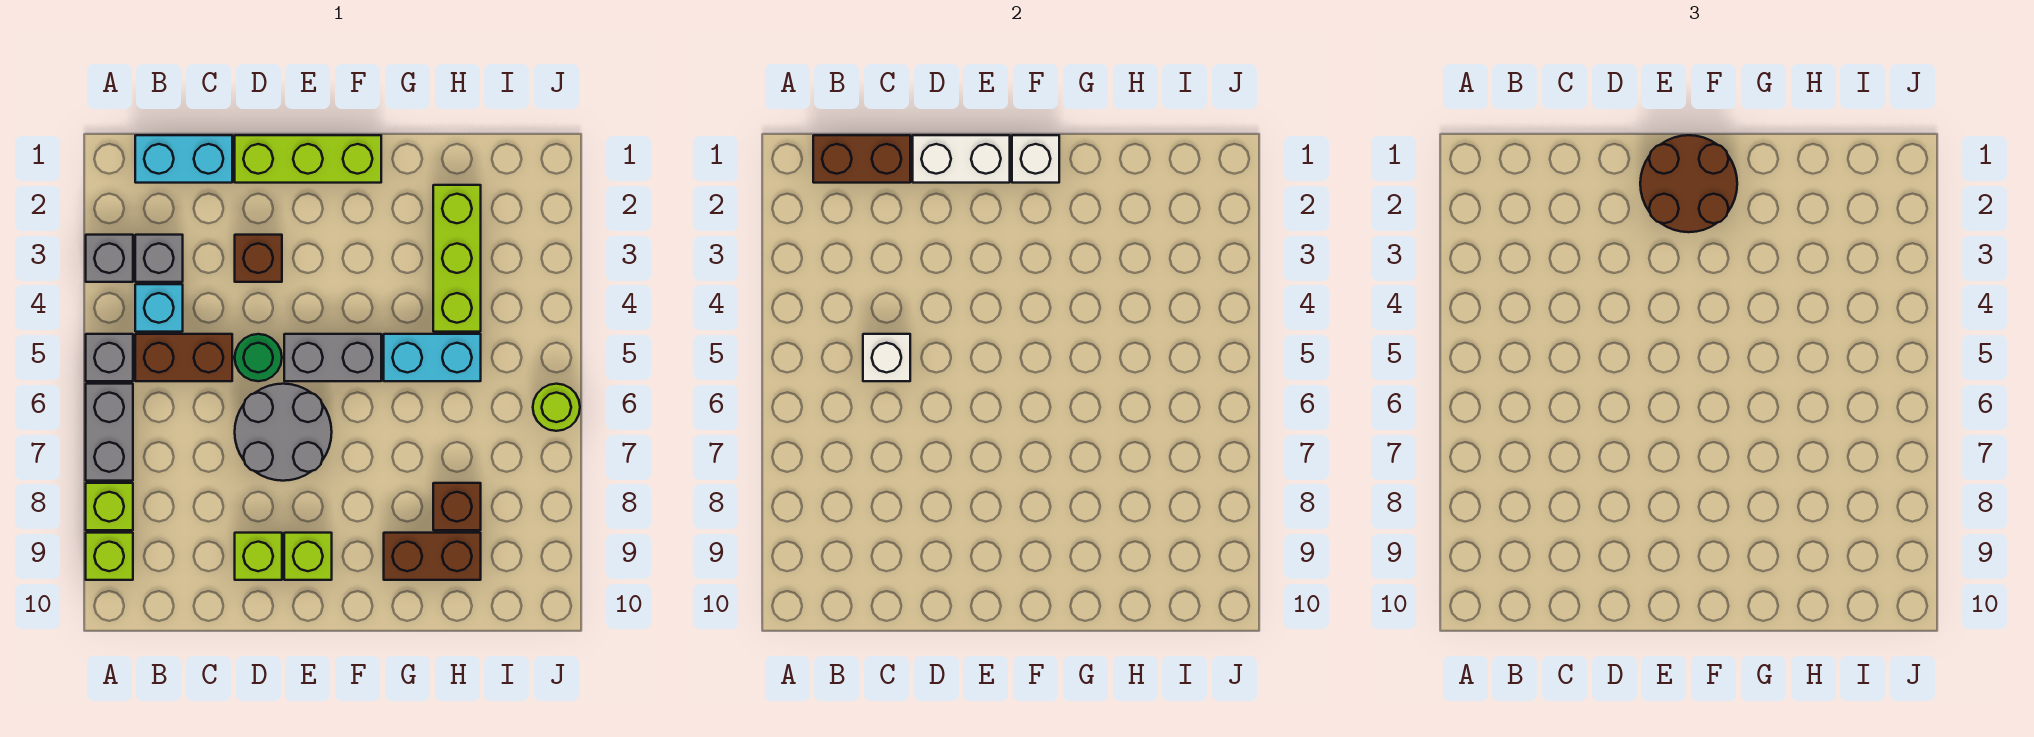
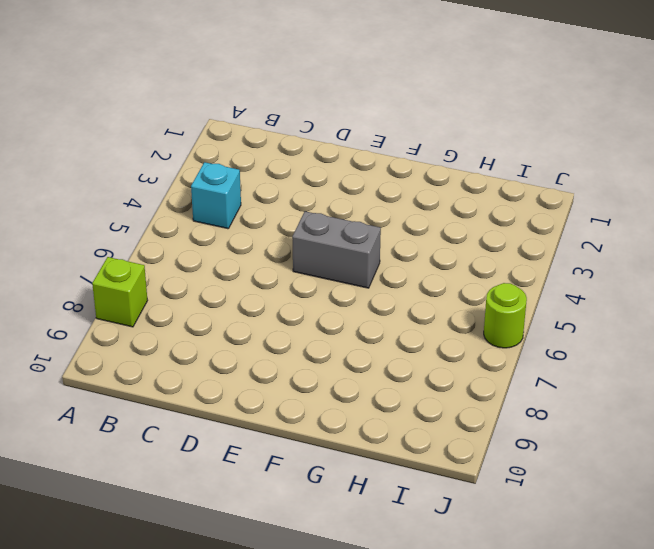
none -> grey brick A3 level 1
none -> grey brick A5 level 1
none -> grey brick A6:A7 level 1

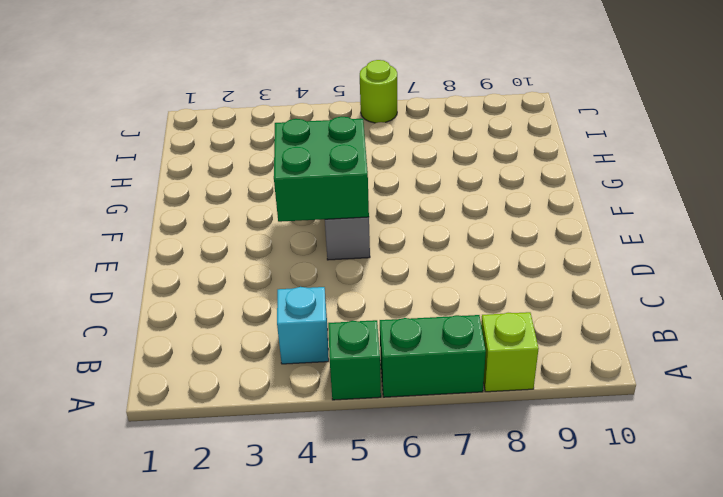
green brick A5 level 1 -> grey brick A5 level 1
green brick A6:A7 level 1 -> grey brick A6:A7 level 1
green brick E4:F5 level 2 -> none
none -> grey brick A3 level 1
none -> lime brick A9 level 1
none -> cyan brick B1:C1 level 1

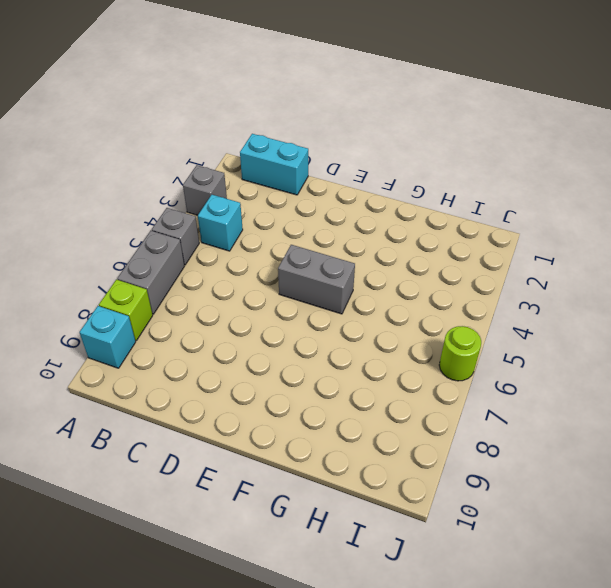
cyan brick A9 level 1 -> lime brick A9 level 1
none -> grey brick B3 level 1
none -> brown brick B5:C5 level 1
none -> lime brick D1:F1 level 1

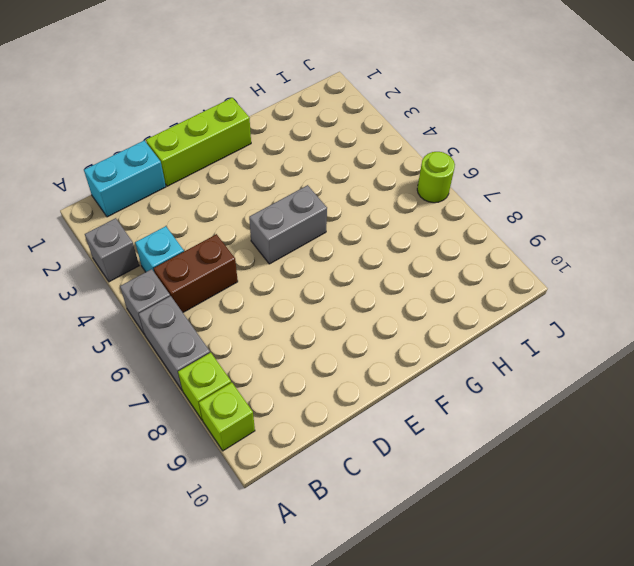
none -> grey brick B3 level 1
none -> brown brick D3 level 1
none -> green round brick D5 level 1

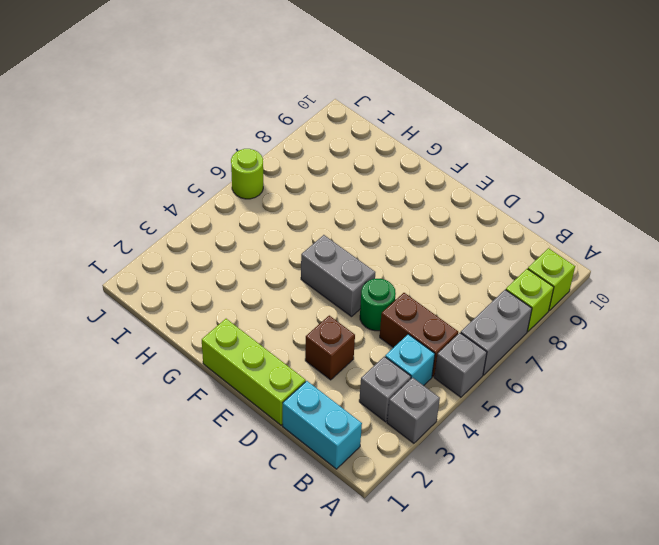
none -> grey round brick D6:E7 level 1
none -> lime brick D9 level 1
none -> lime brick E9 level 1

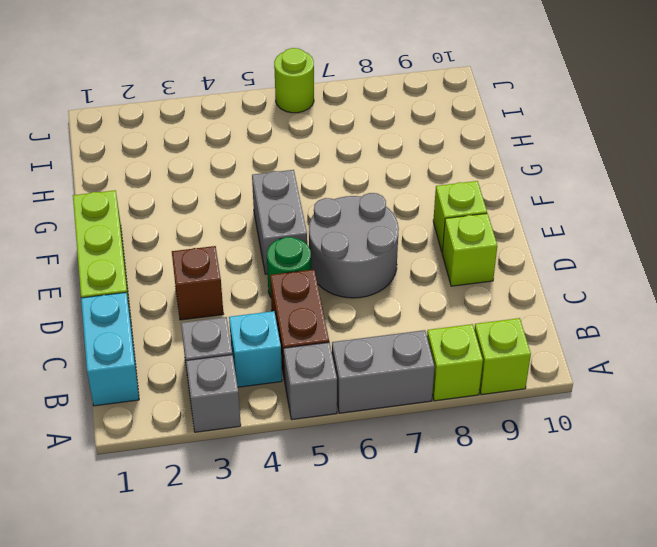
none -> cyan brick G5:H5 level 1
none -> brown brick G9:H9 level 1
none -> lime brick H2:H4 level 1

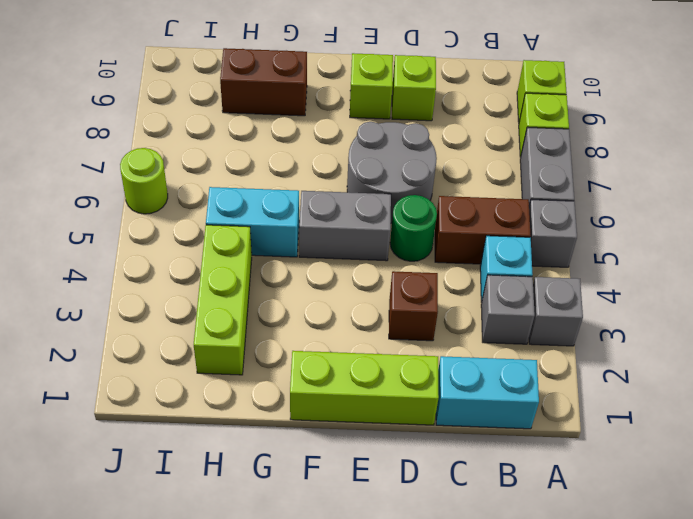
none -> brown brick H8 level 1
none -> brown brick B1:C1 level 2
none -> white brick C5 level 2

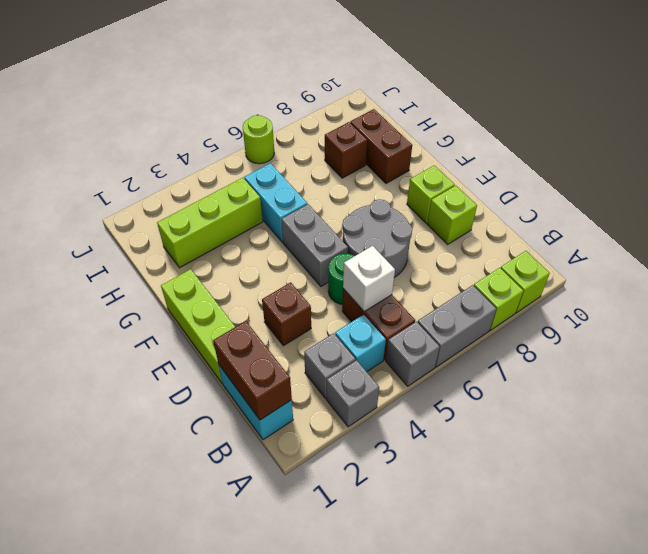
none -> white brick D1:E1 level 2
none -> white brick F1 level 2
none -> brown round brick E1:F2 level 3

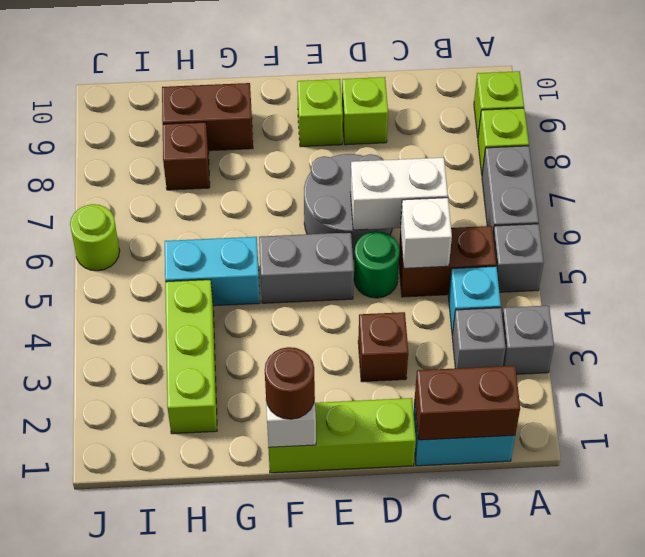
white brick C6:D6 level 2 -> white brick D1:E1 level 2
brown round brick F1 level 3 -> brown round brick E1:F2 level 3

